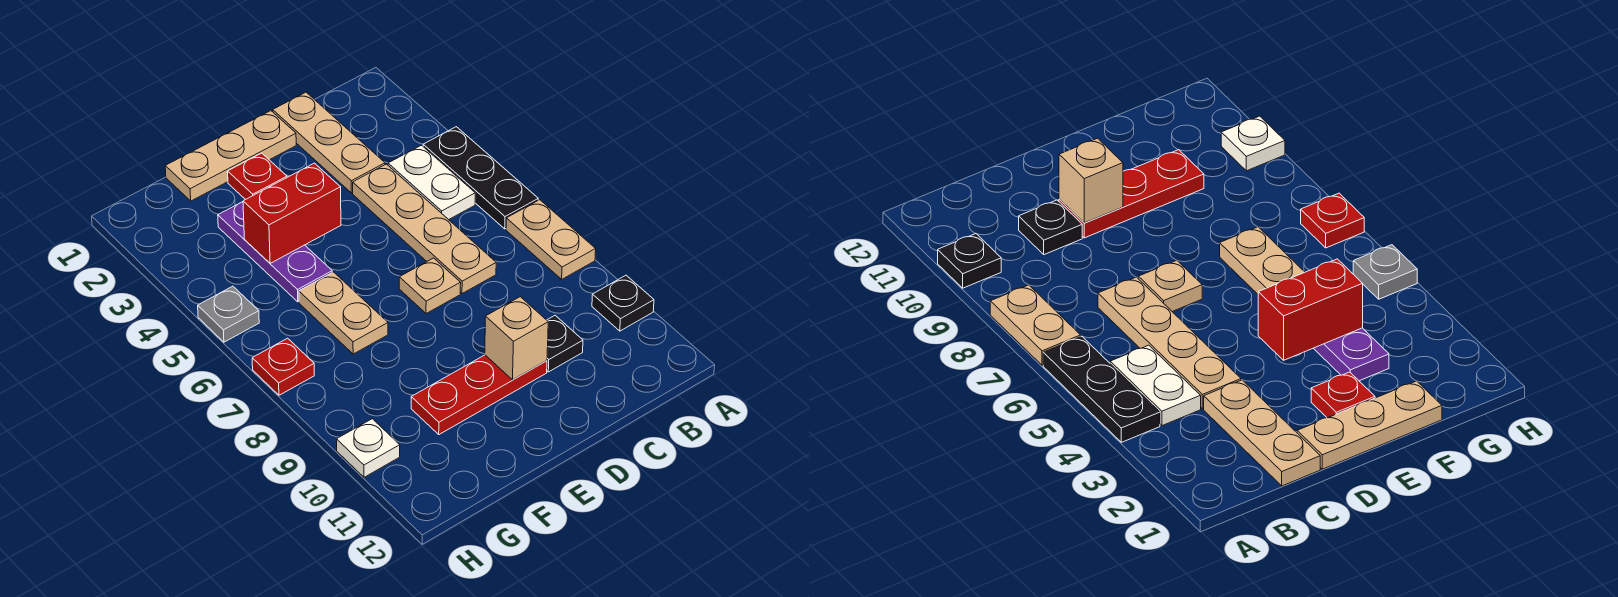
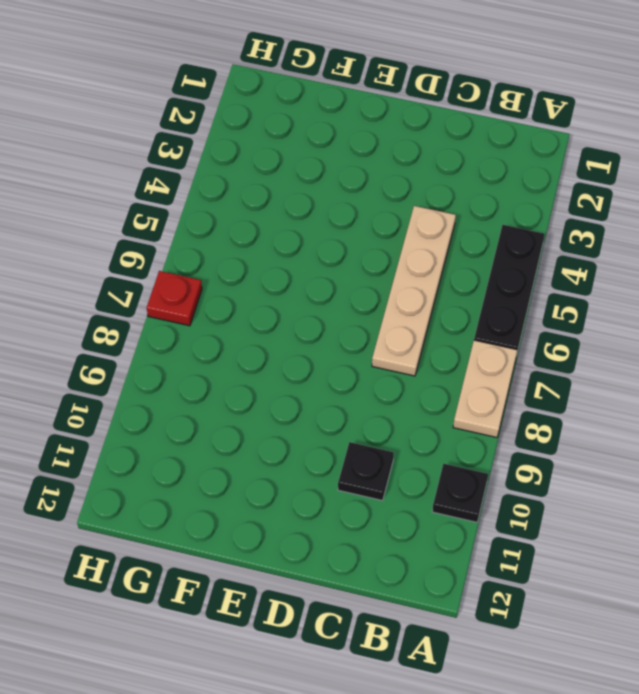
none -> white plate B4:B5 level 1
none -> tan plate C1:C3 level 1
none -> tan plate D1:F1 level 1

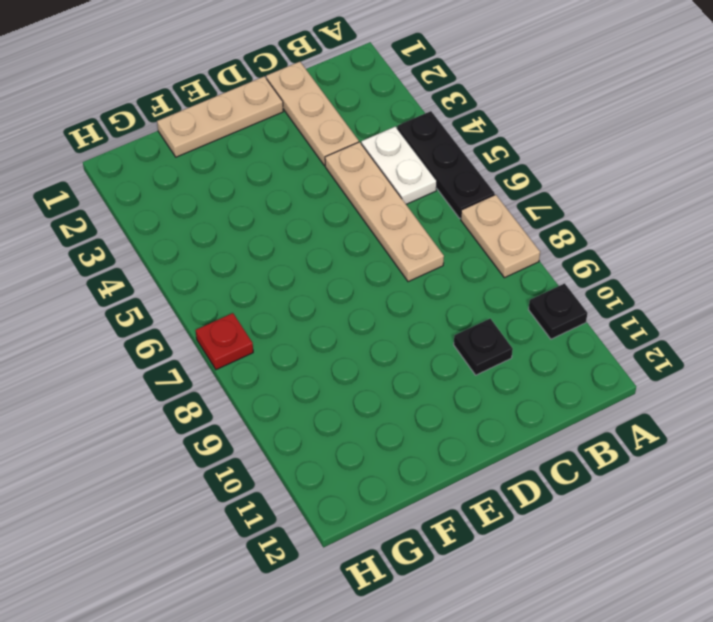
none -> tan plate D7 level 1
none -> red plate D10:F10 level 1
none -> red plate E2 level 1

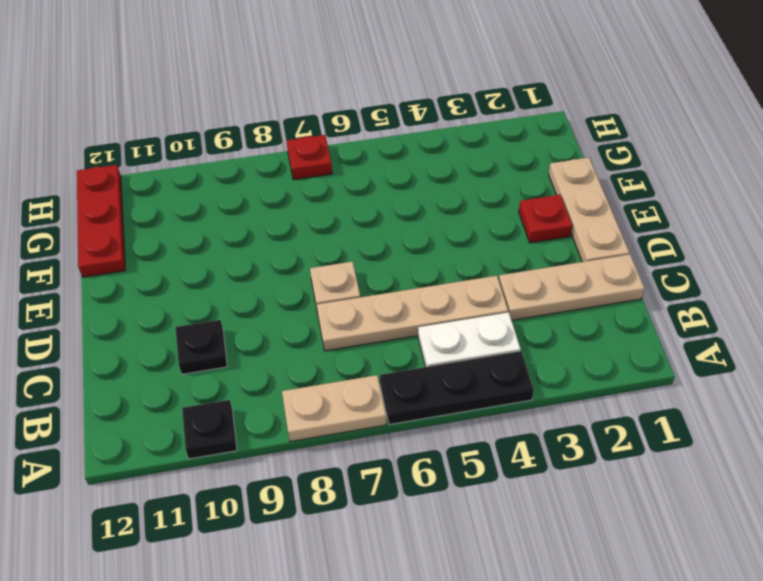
red plate F12:H12 level 1 -> red plate D10:F10 level 1
none -> purple plate F3:F5 level 1
none -> tan plate F6:F7 level 1
none -> grey plate H5 level 1

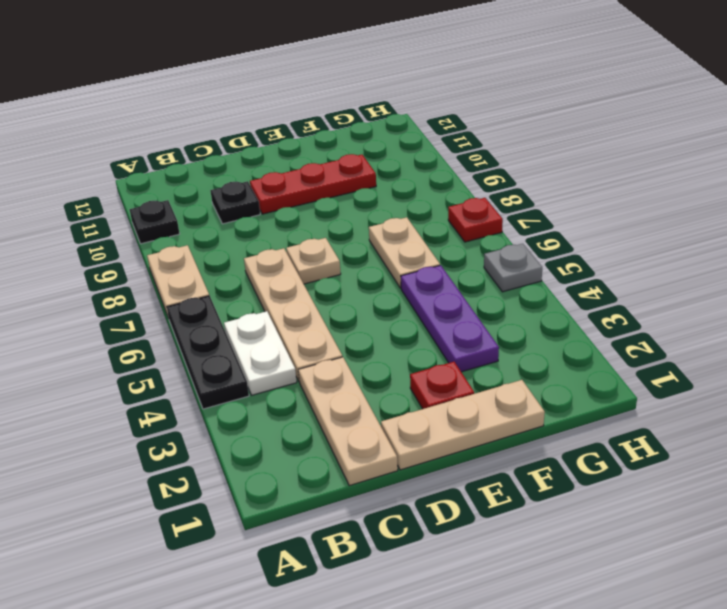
none -> white plate H10 level 1
none -> tan brick D10 level 2
none -> red brick E4:F4 level 2

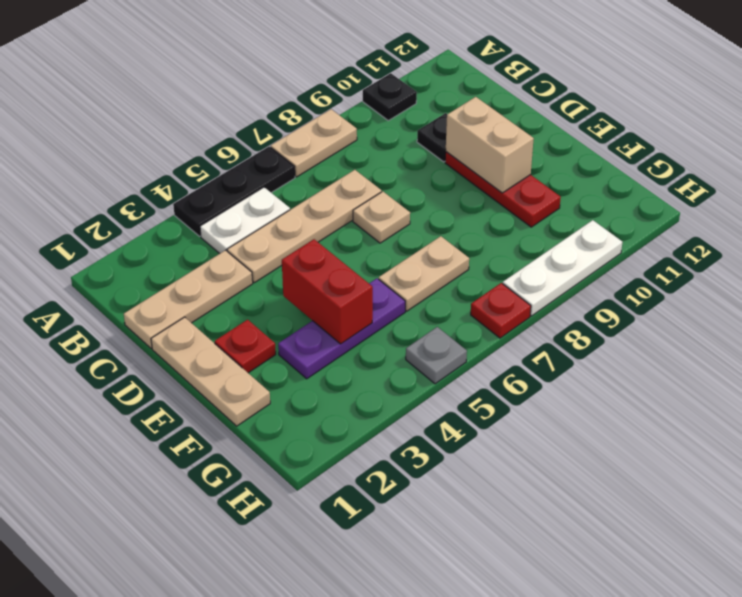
tan brick D10:E10 level 2 -> tan brick D10 level 2
white plate H8:H10 level 1 -> white plate H10 level 1

